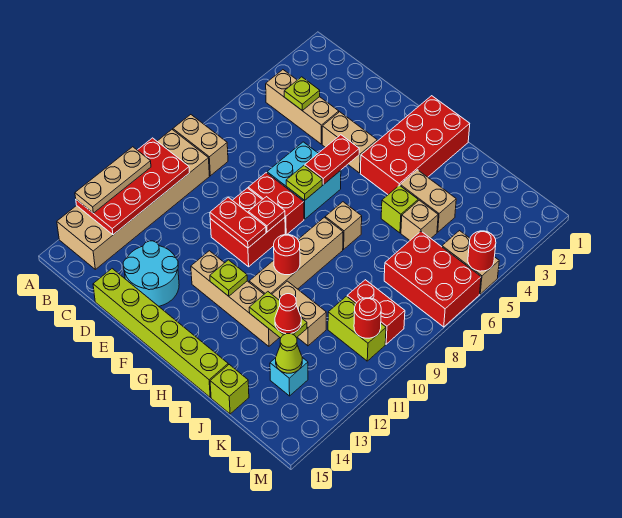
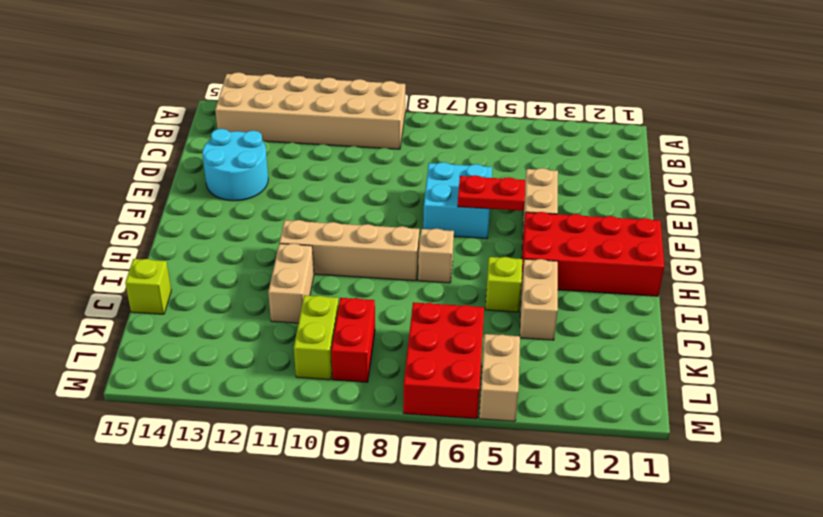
none -> tan brick A8:B8 level 1
none -> tan brick B4:D4 level 1
none -> lime brick D15:I15 level 1
none -> red brick E8:F8 level 1

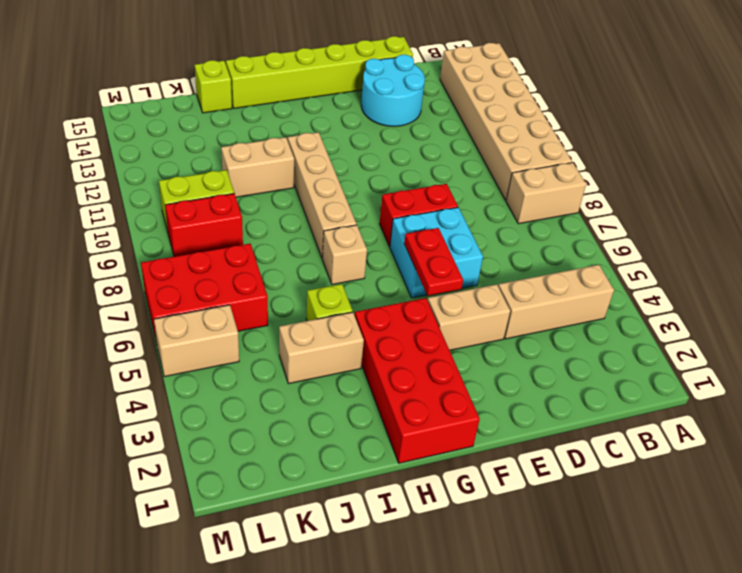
none -> red brick E9:F10 level 1
none -> tan brick F12:I12 level 1
none -> tan brick J5 level 1
none -> cyan brick K13 level 1

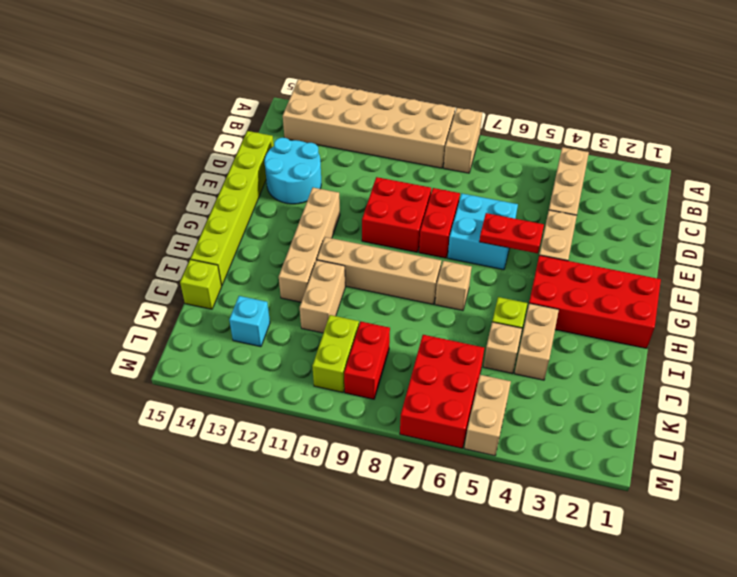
none -> red plate A10:B13 level 2
none -> lime plate C4 level 2
none -> red plate E10:F10 level 2
none -> lime plate F7 level 2

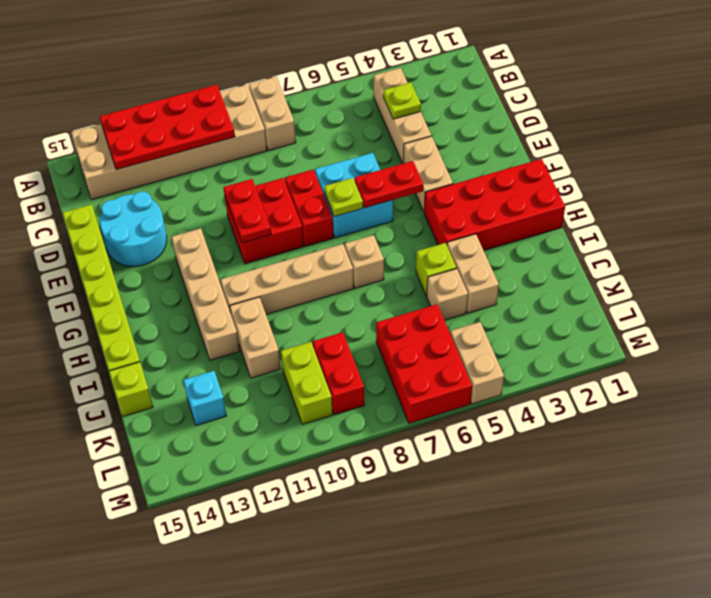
none -> red plate F9 level 2
none -> lime plate G12 level 2
none -> red round brick H10 level 2
none -> lime plate I12:J12 level 2

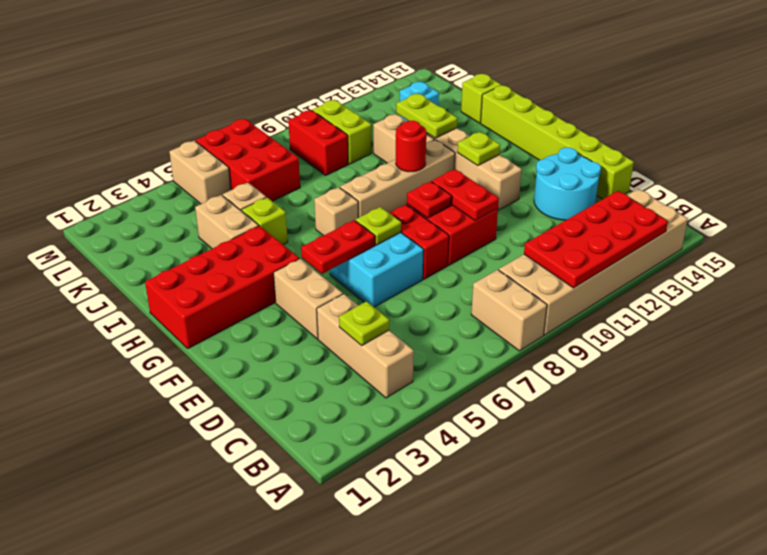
none -> lime cone K13 level 2
none -> red round brick L10 level 2
none -> red round brick M5 level 2
none -> tan plate A11:A13 level 3

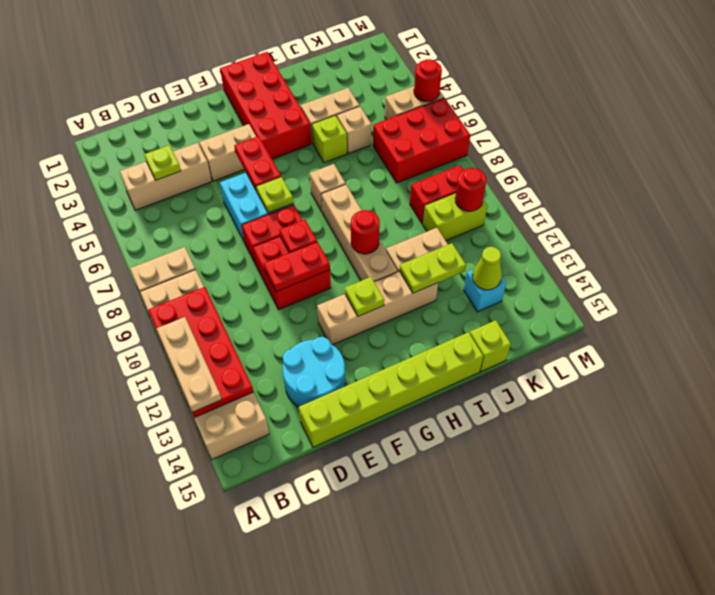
none -> red cone J12 level 3

